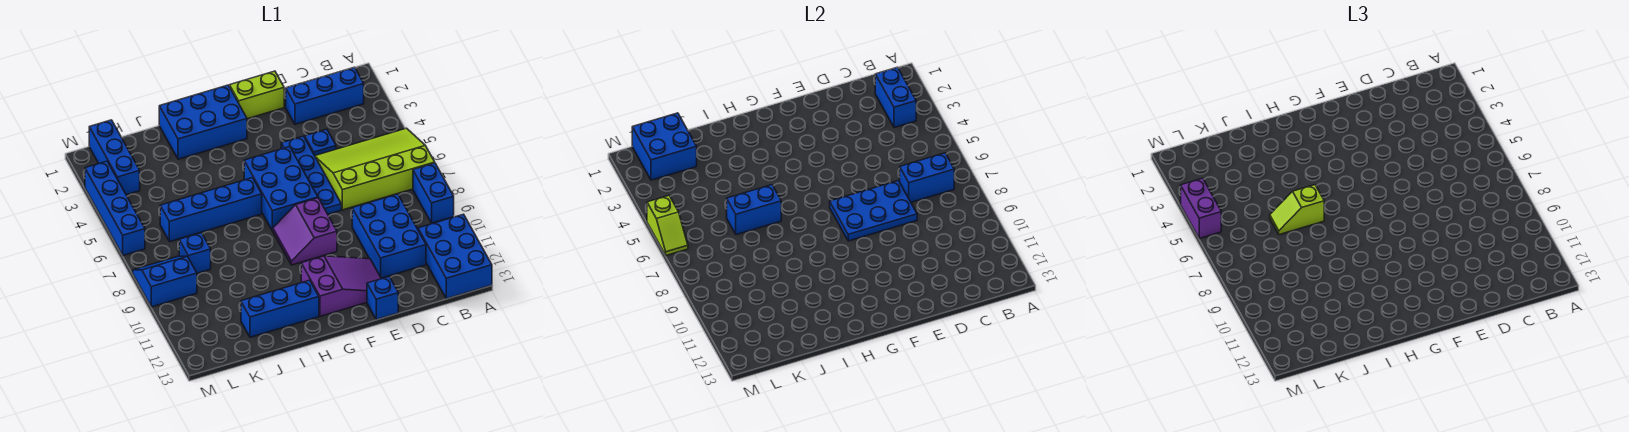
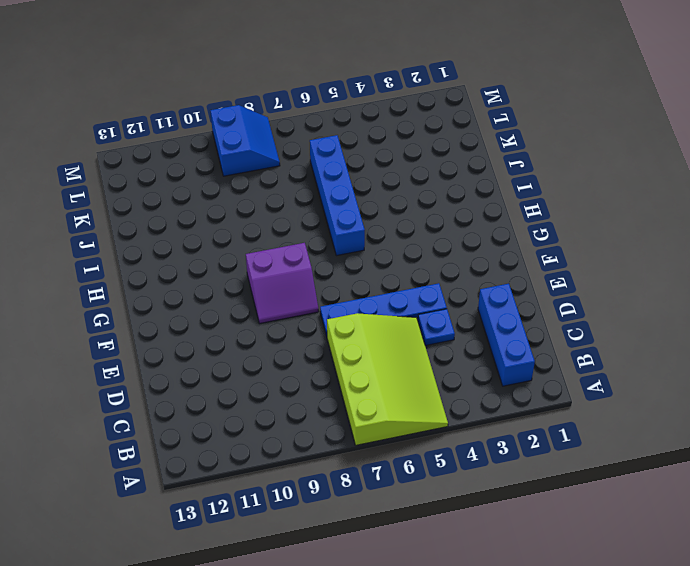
purple slope F8:G9 level 1 top G -> purple slope F8:G9 level 1 top F
none -> blue brick A8:A9 level 1
none -> blue brick A11:B13 level 1
none -> blue brick C9:D11 level 1

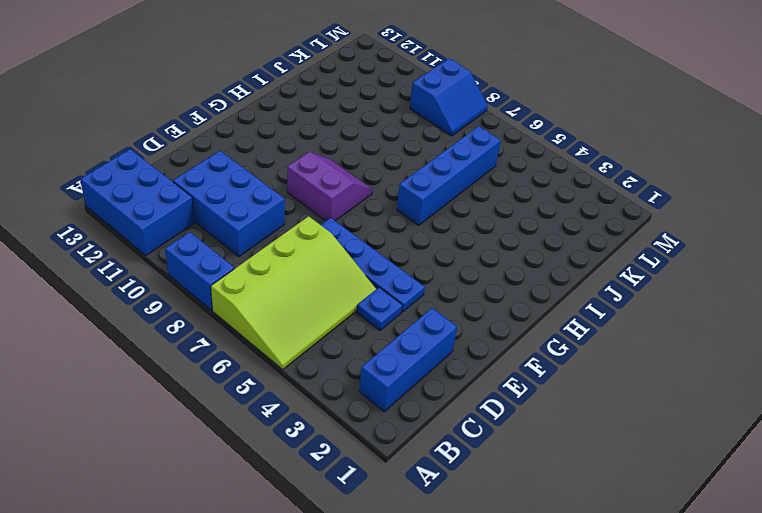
none -> lime brick E1:F1 level 1
none -> purple slope E11:G12 level 1 top G
none -> blue brick E13 level 1

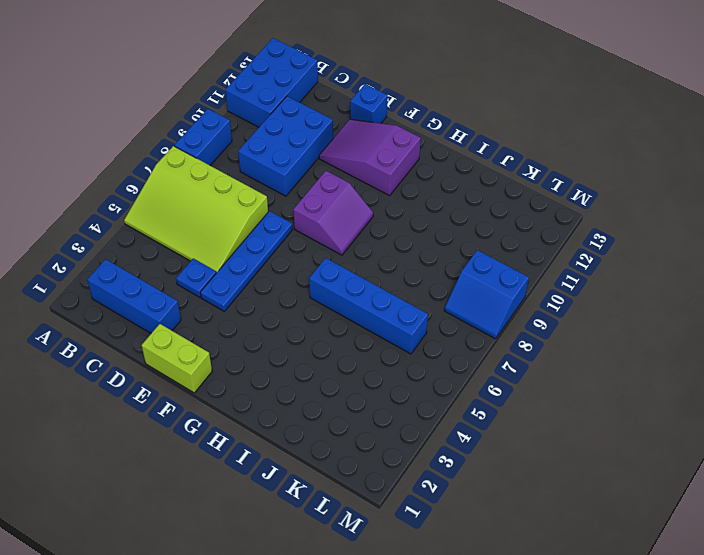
none -> blue brick F5:G7 level 1
none -> blue brick G1:I2 level 1
none -> blue brick H12:J12 level 1

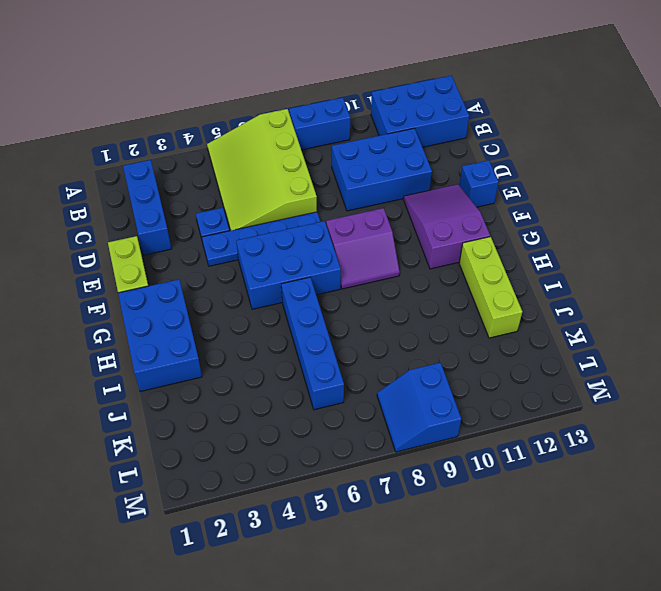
lime brick H12:J12 level 1 -> blue brick H12:J12 level 1
none -> blue brick K8 level 1
none -> blue brick L1:L3 level 1
none -> blue brick M3:M6 level 1

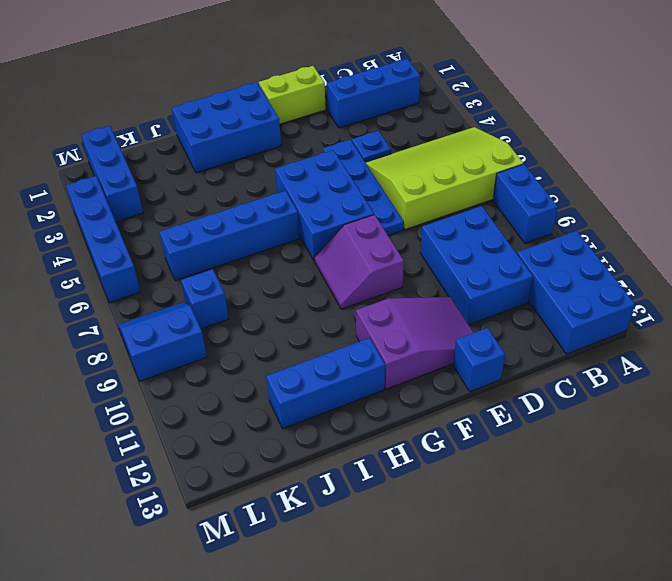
none -> blue brick B2:B3 level 2
none -> blue brick B7:C7 level 2
none -> blue plate D7:F8 level 2

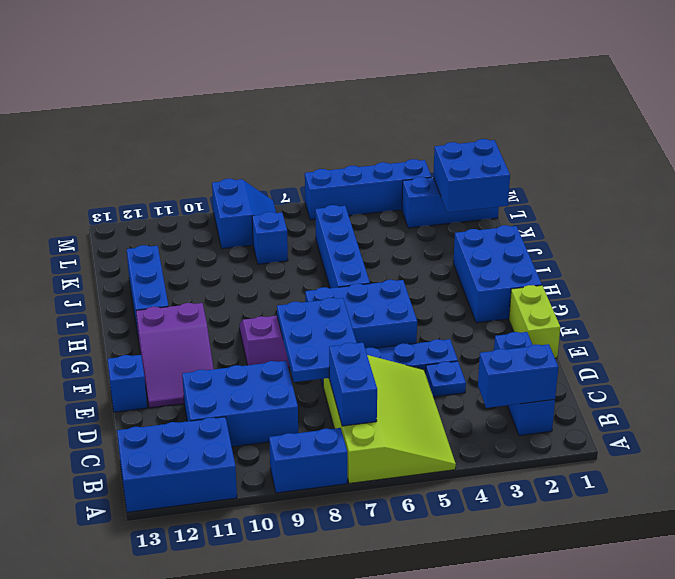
none -> blue brick I6:J6 level 2
none -> lime slope M5:M6 level 2 top 5
none -> lime slope I6:J6 level 3 top I

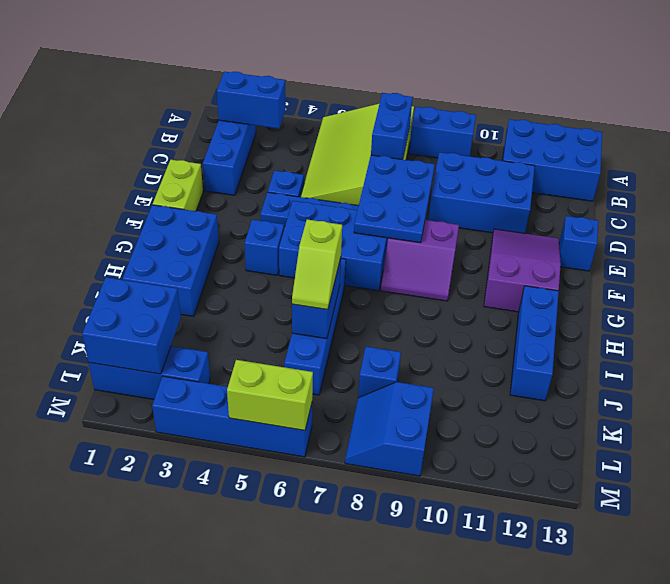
blue brick G4 level 1 -> none
lime brick M5:M6 level 2 -> lime slope M5:M6 level 2 top 5
none -> purple brick M4:M5 level 3

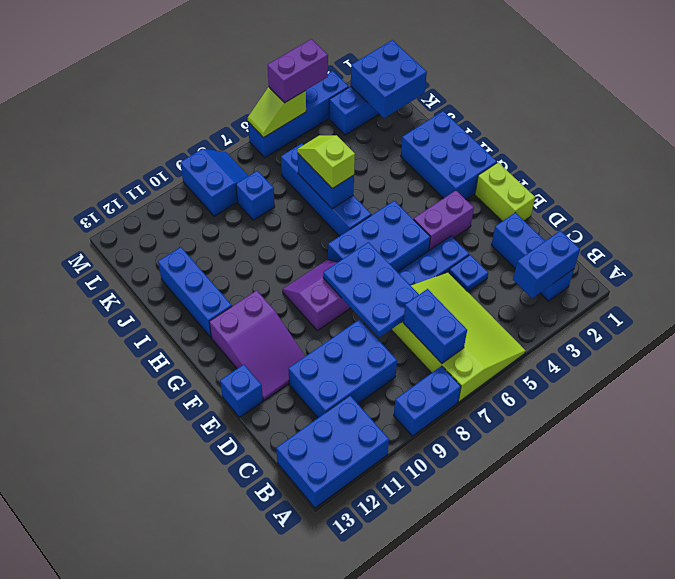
purple brick F3:F4 level 1 -> none

